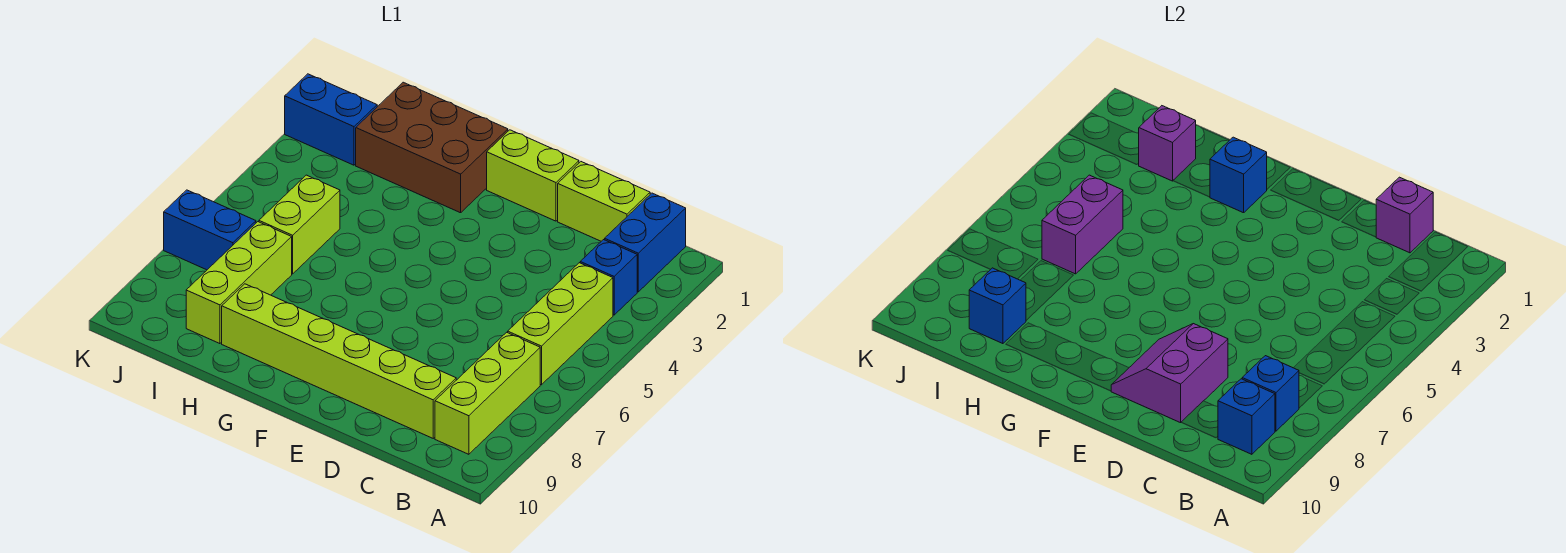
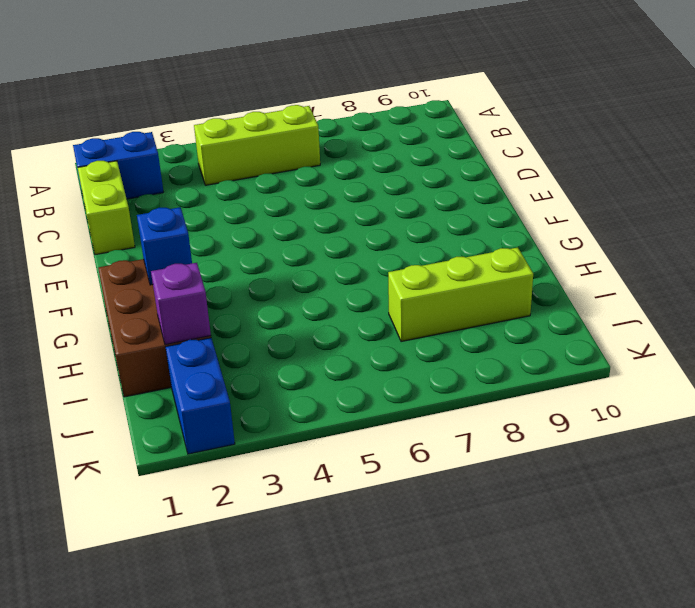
none -> blue brick B3 level 1
none -> lime brick B7:B9 level 1
none -> lime brick C9:H9 level 1

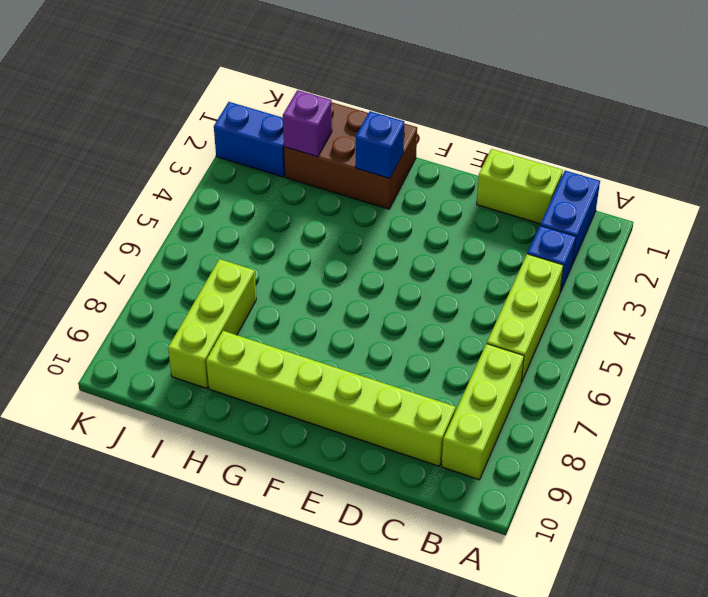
none -> lime brick E1:F1 level 1
none -> lime brick I5:I6 level 1
none -> blue brick J7:K7 level 1

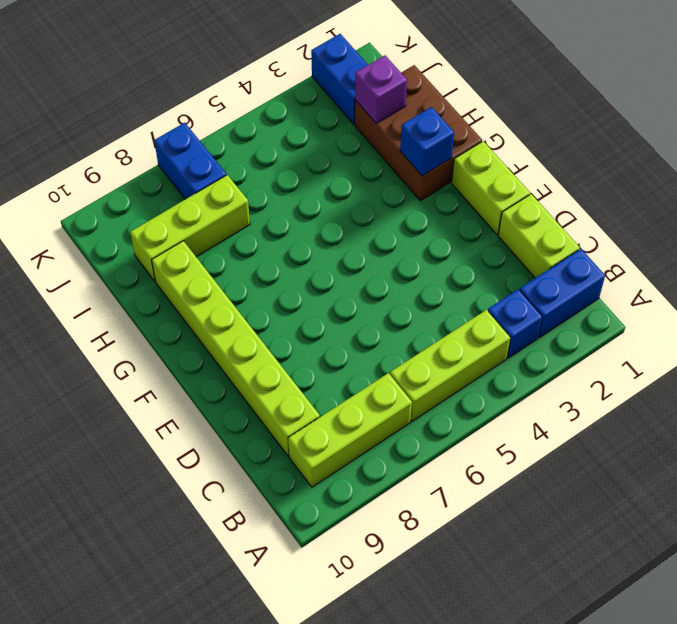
none -> lime brick I5:I6 level 1
none -> blue brick B8 level 2
none -> blue brick B9 level 2

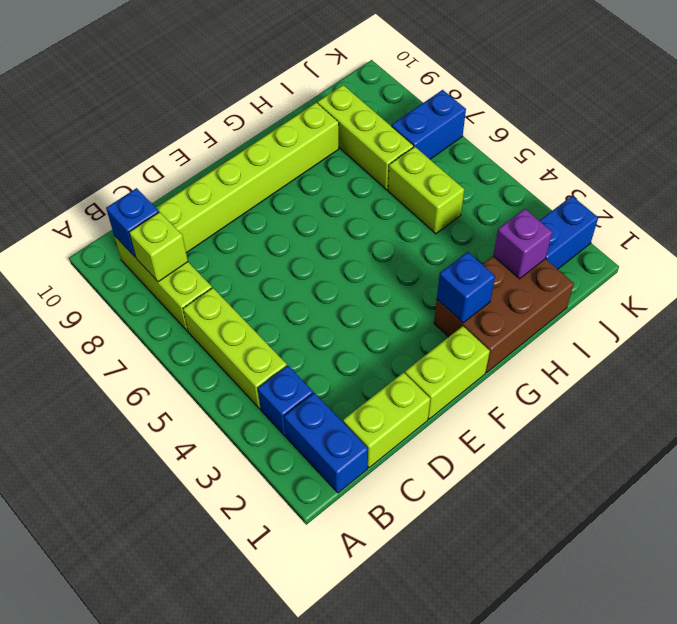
lime brick B8 level 2 -> blue brick B8 level 2
none -> purple brick C1 level 2
none -> purple slope D8:E9 level 2 top D
none -> purple brick I5:I6 level 2

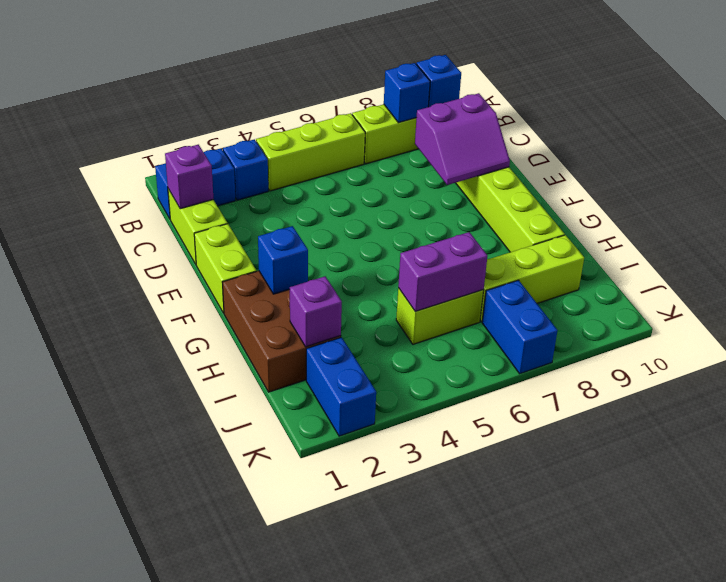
none -> blue brick I9 level 2

